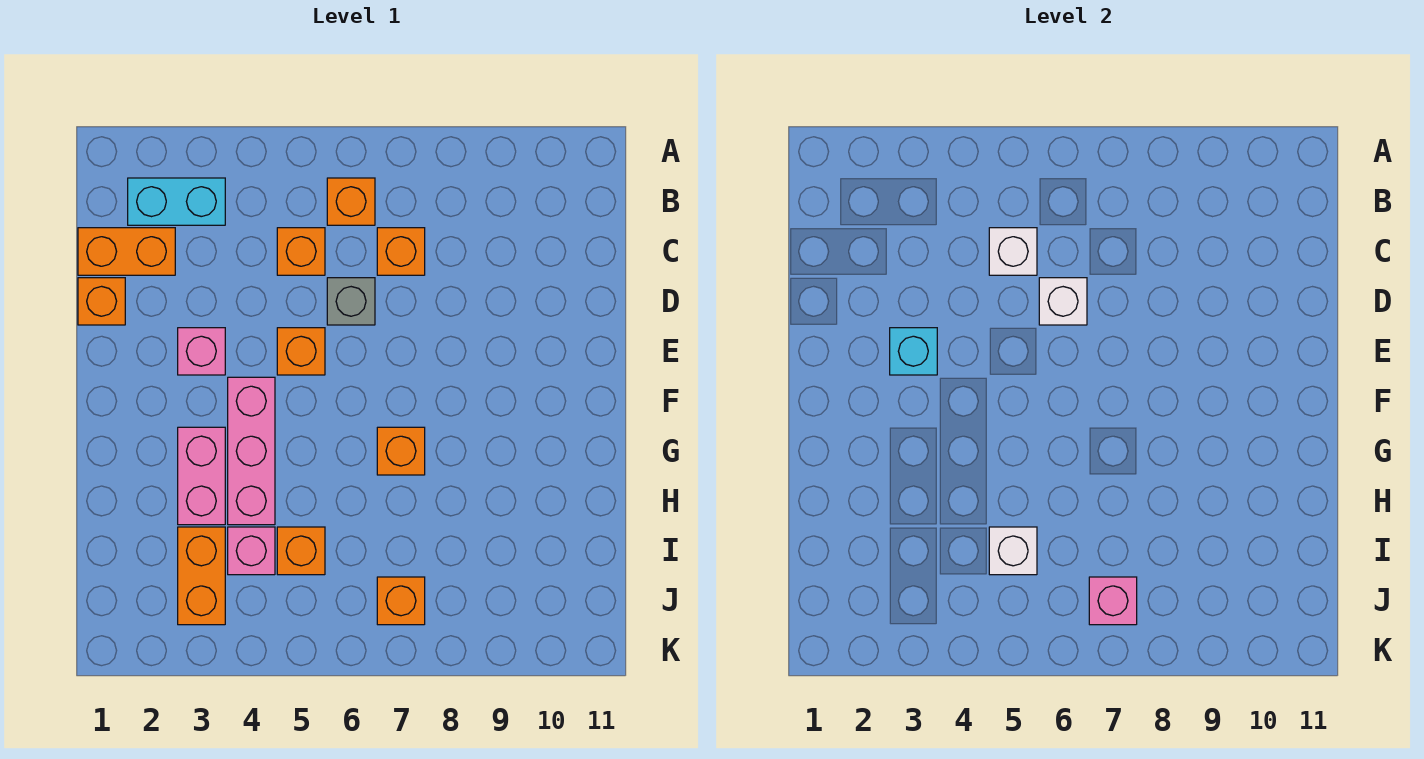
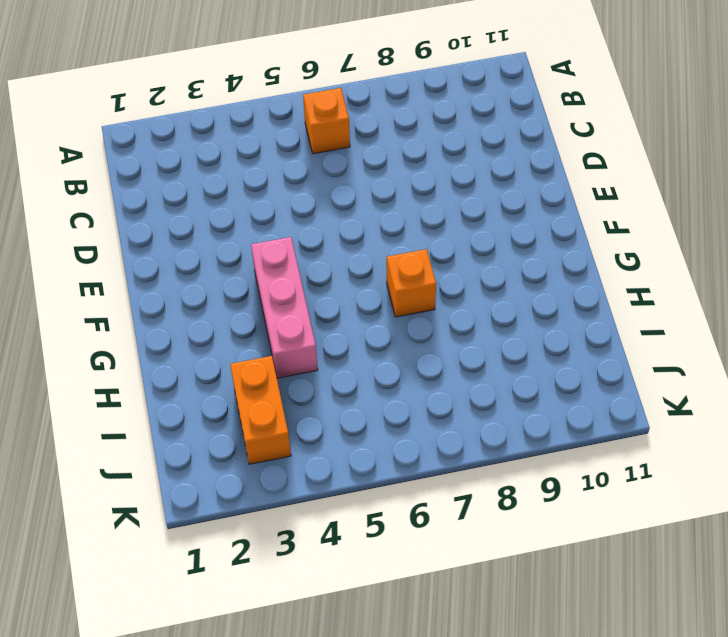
none -> cyan brick B2:B3 level 1
none -> orange brick C1:C2 level 1
none -> orange brick C5 level 1

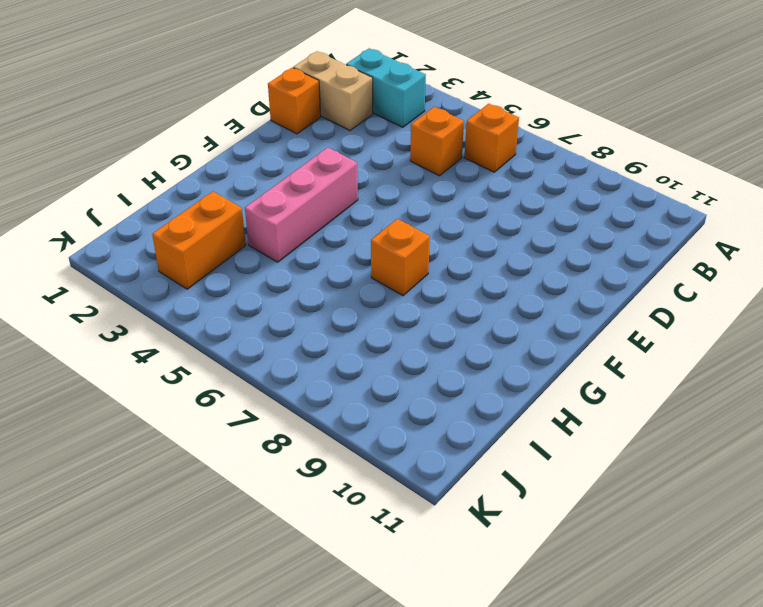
tan brick C1:C2 level 1 -> orange brick C1:C2 level 1
none -> orange brick C7 level 1
none -> grey brick D6 level 1
none -> pink brick E3 level 1

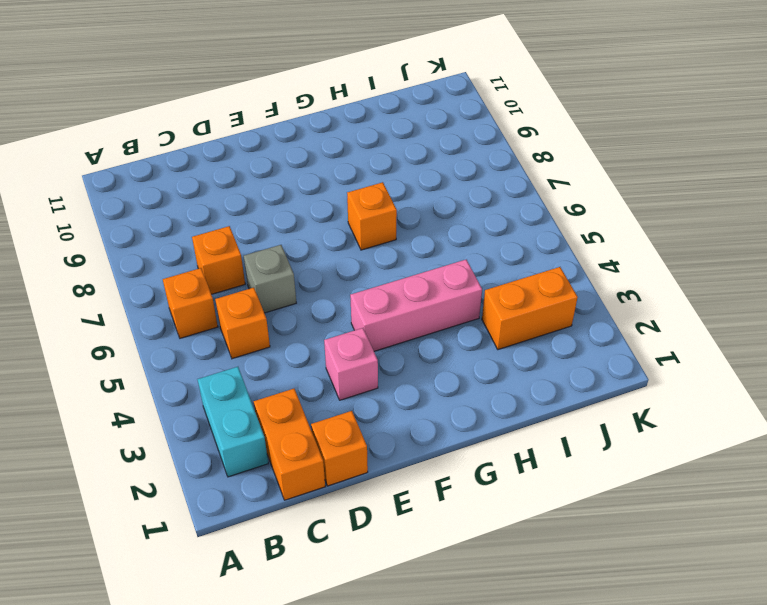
none -> orange brick E5 level 1
none -> pink brick G3:H3 level 1
none -> pink brick I4 level 1

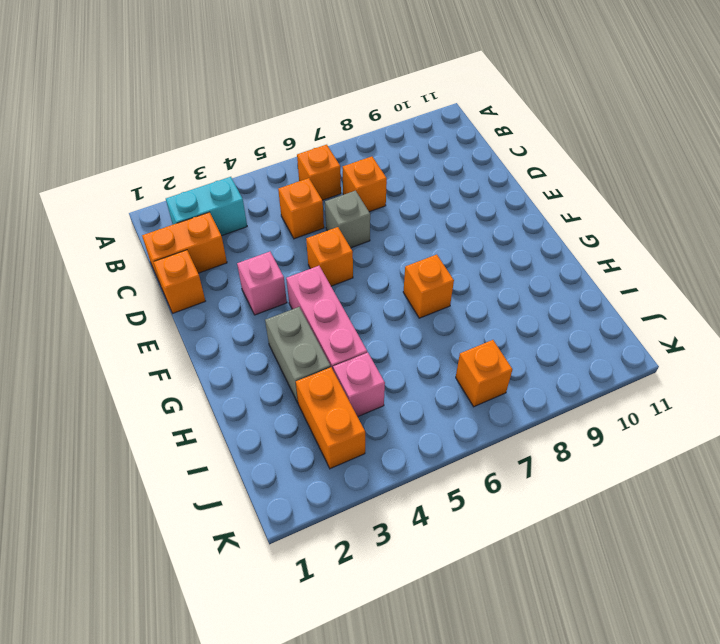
grey brick G3:H3 level 1 -> pink brick G3:H3 level 1
none -> orange brick I5 level 1
none -> white brick C5 level 2
none -> white brick D6 level 2

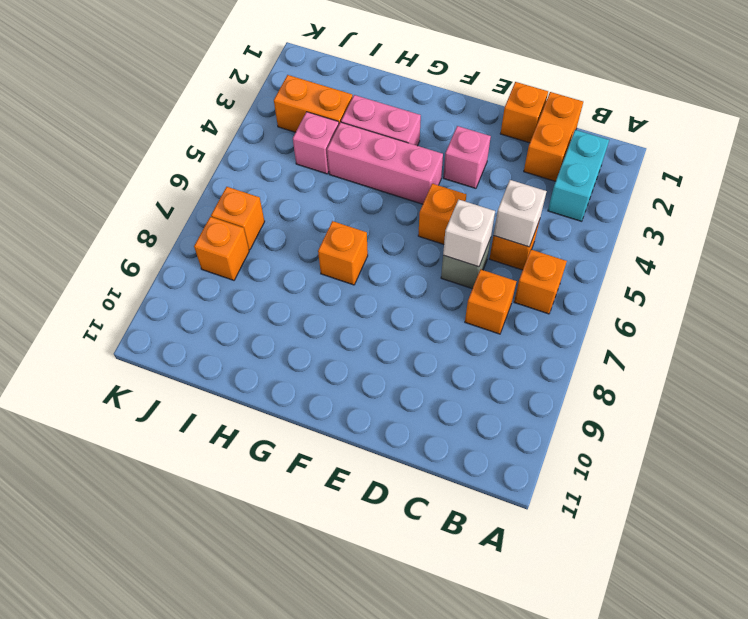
orange brick J8 level 1 -> orange brick I5 level 1
none -> cyan brick E3 level 2
none -> white brick I5 level 2
none -> pink brick J7 level 2

